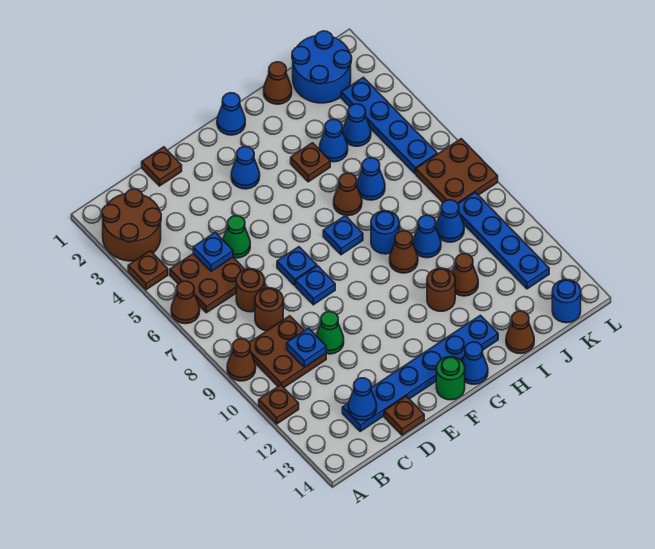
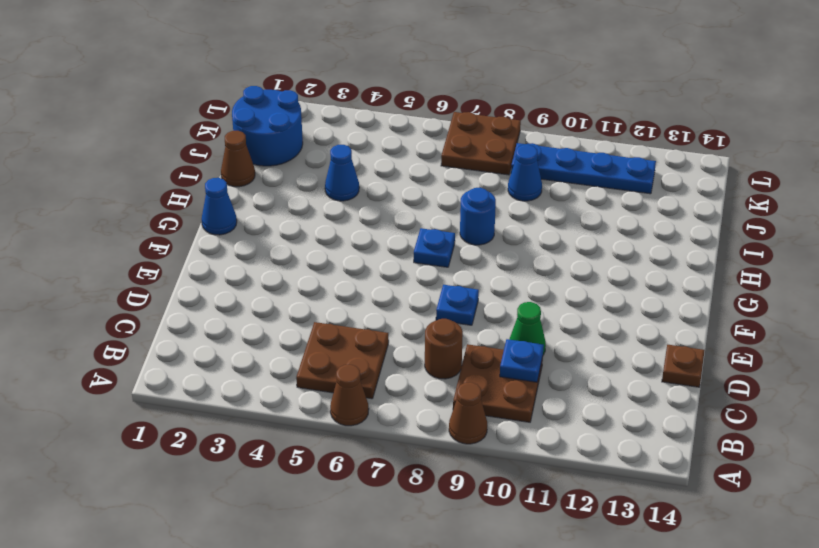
none -> brown round brick A2:B3 level 1
none -> brown plate A4 level 1
none -> brown plate A11 level 1
none -> brown round brick C7 level 1

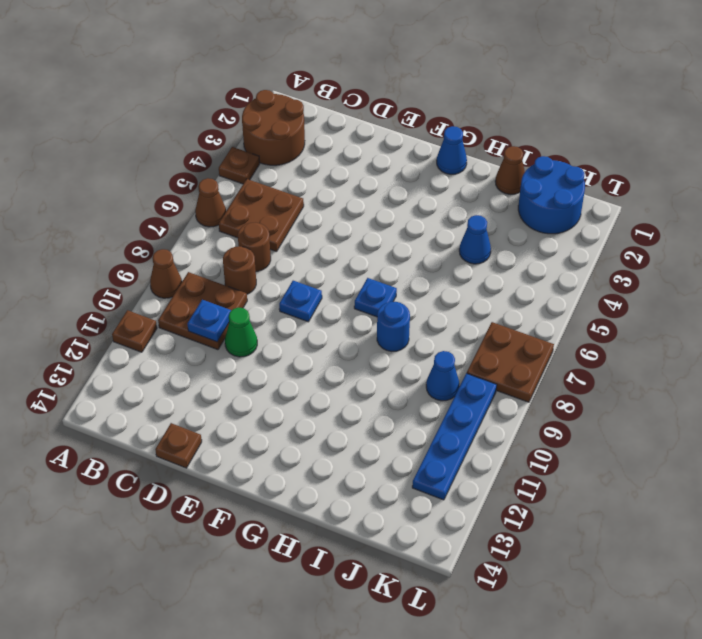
none -> blue plate C13:H13 level 1
none -> brown plate D1 level 1
none -> green cone D5 level 1
none -> blue plate E7 level 1

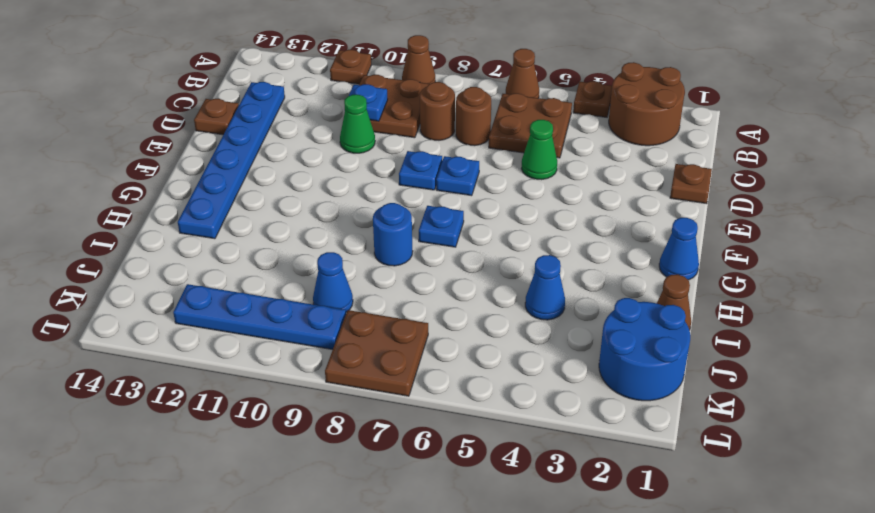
none -> blue cone F3 level 1
none -> green round brick F14 level 1
none -> blue cone G14 level 1
none -> brown plate H4 level 1

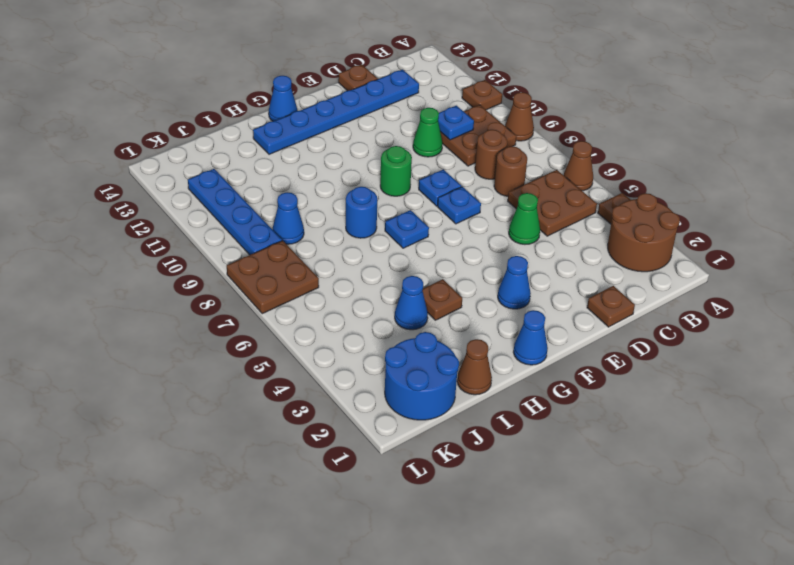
green round brick F9 level 1 -> green round brick F14 level 1
none -> brown cone H6 level 1
none -> brown cone H9 level 1
none -> brown round brick H11 level 1
none -> blue cone I6 level 1

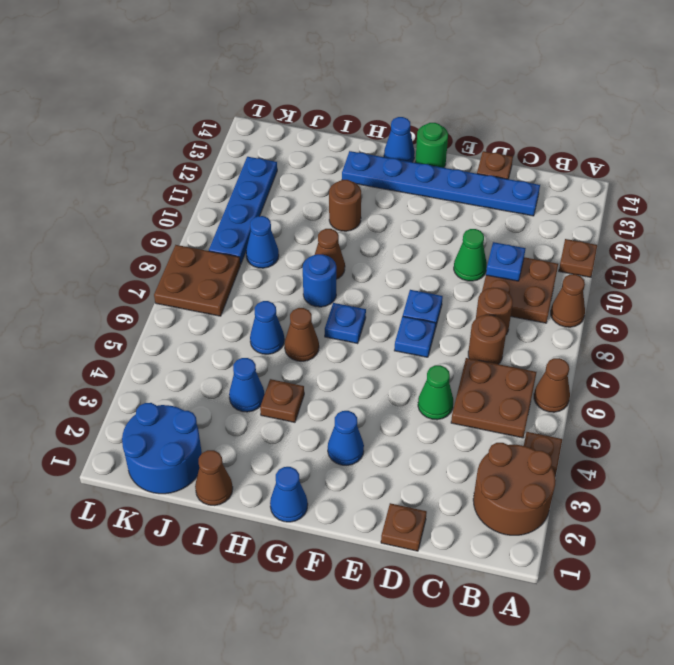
none -> blue cone I9 level 1
none -> brown cone I11 level 1
none -> brown cone I14 level 1
none -> blue cone J4 level 1

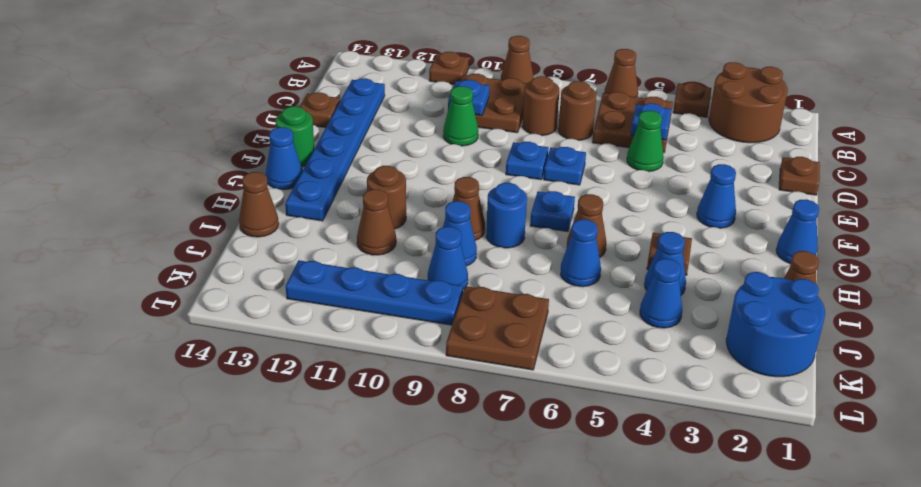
none -> blue plate K3:K6 level 1
none -> blue round brick K14 level 1
none -> blue cone C13 level 2

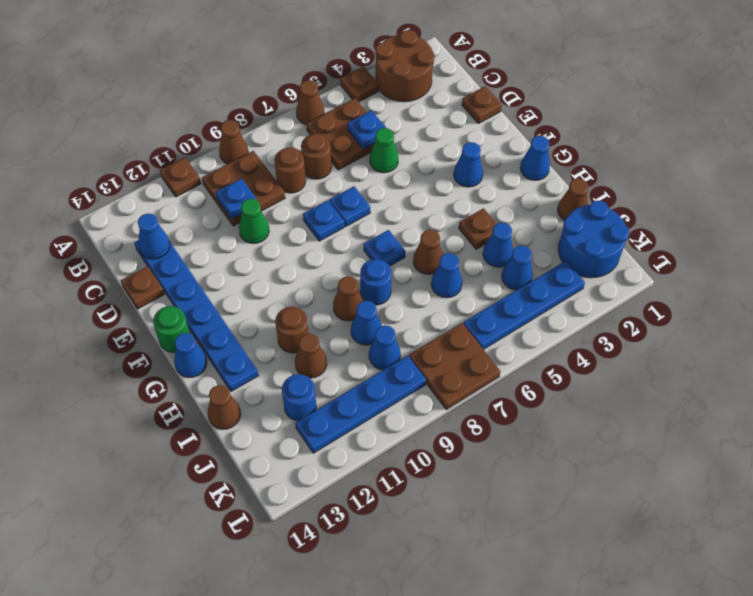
blue round brick J12 level 1 -> blue round brick K14 level 1

